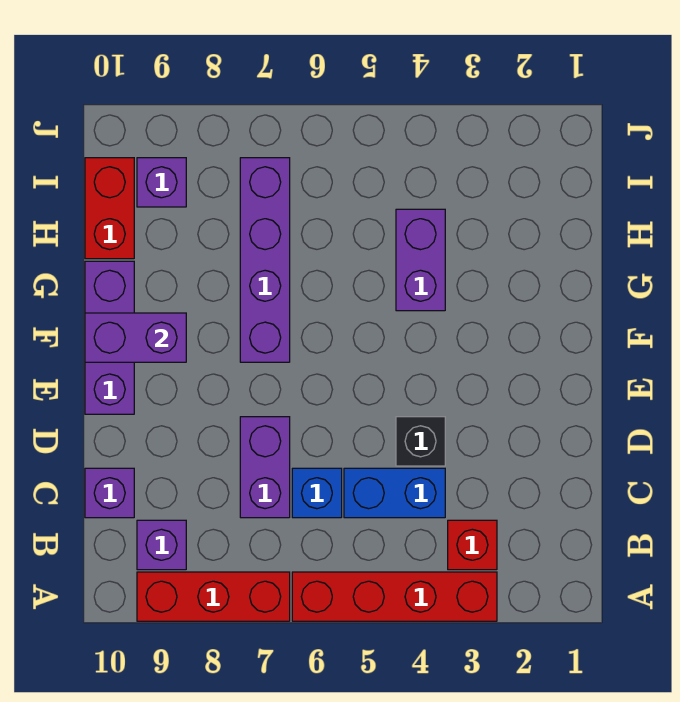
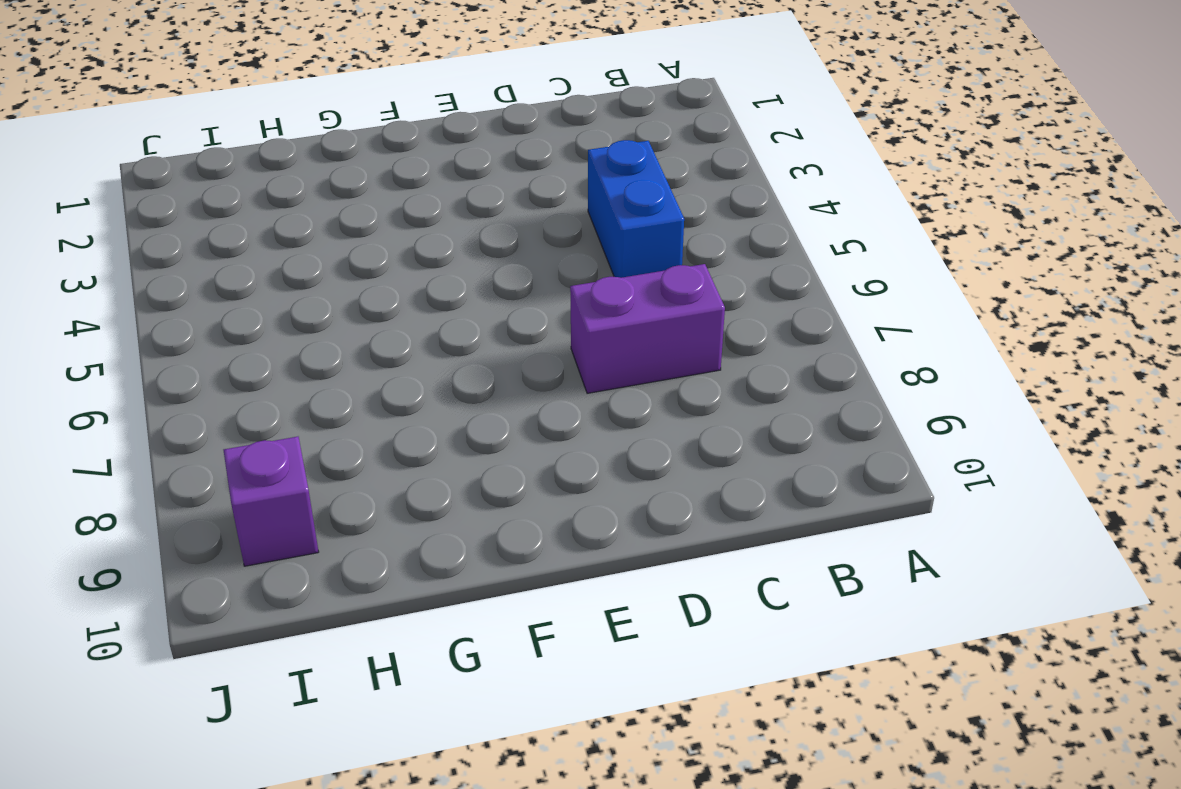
none -> red brick A3:A6 level 1
none -> red brick A7:A9 level 1
none -> red brick B3 level 1

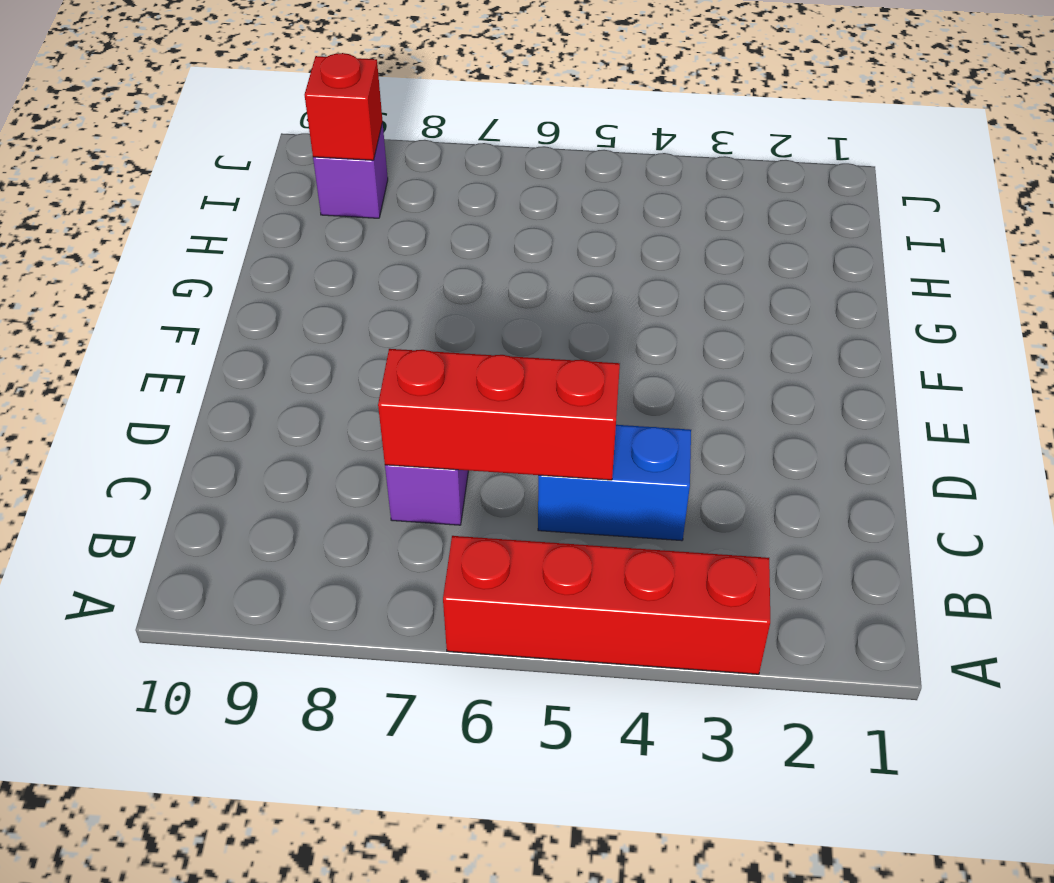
red brick C5:C7 level 2 -> red brick A7:A9 level 1
red brick I9 level 2 -> red brick B3 level 1
none -> purple brick B9 level 1
none -> blue brick C6 level 1
none -> purple brick C10 level 1

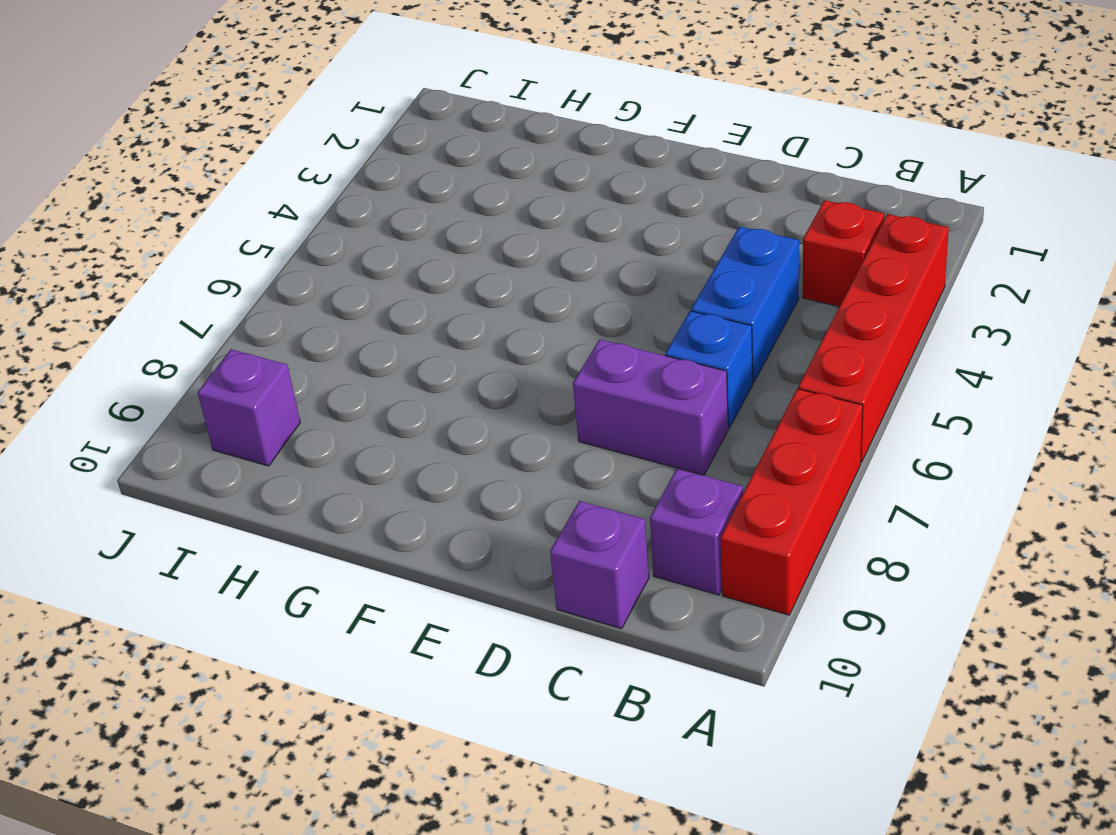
none -> black brick D4 level 1
none -> purple brick E10:G10 level 1
none -> purple brick F7:I7 level 1

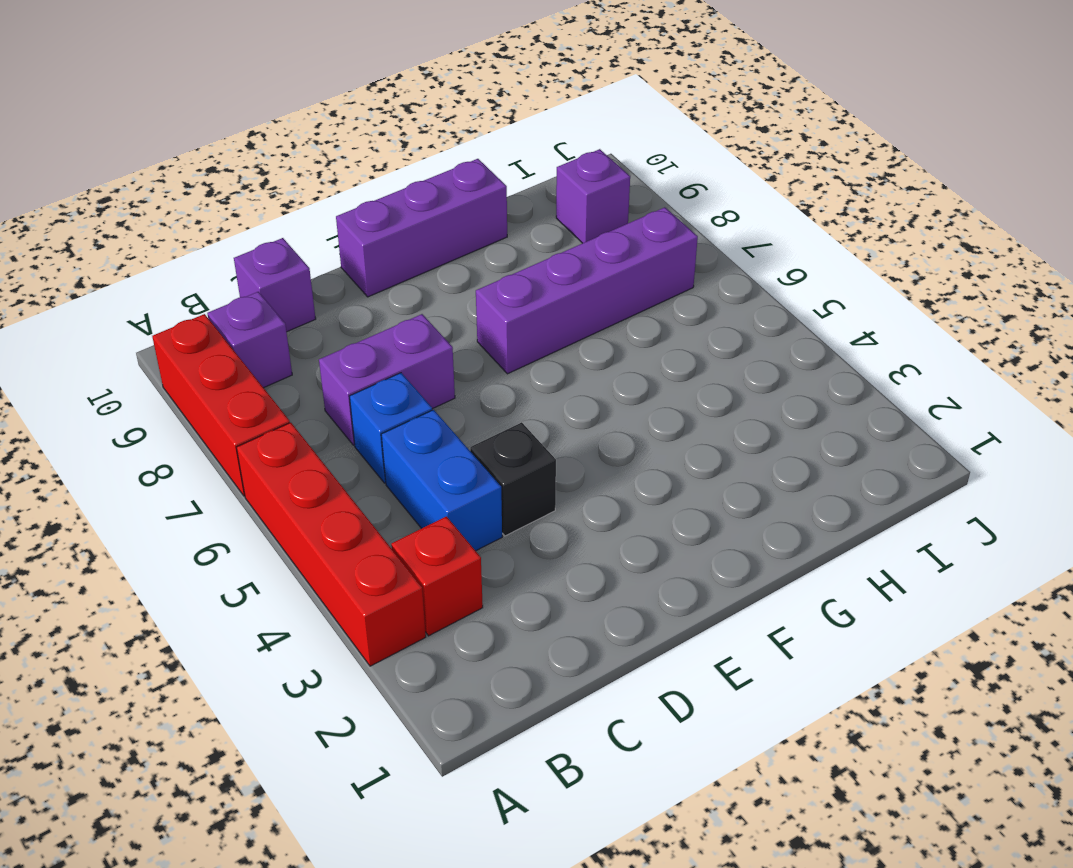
none -> purple brick G4:H4 level 1
none -> red brick H10:I10 level 1
none -> purple brick F9:F10 level 2

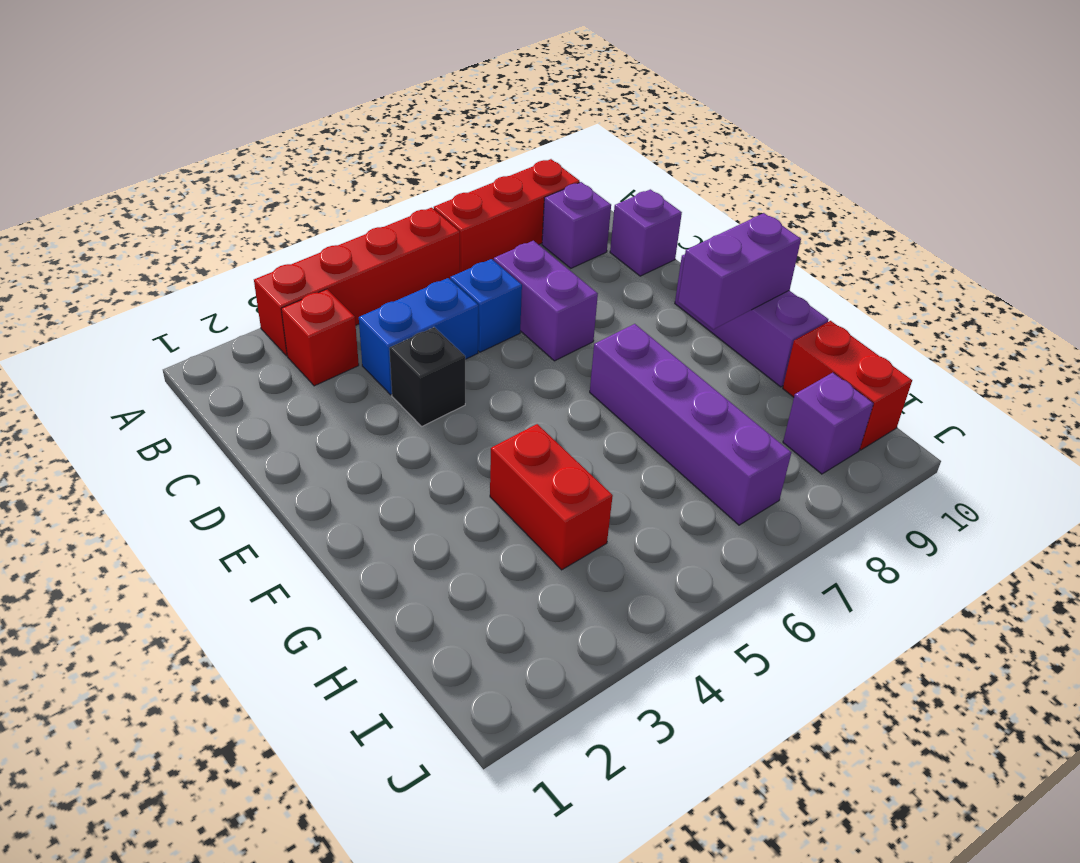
red brick G4:H4 level 1 -> purple brick G4:H4 level 1

